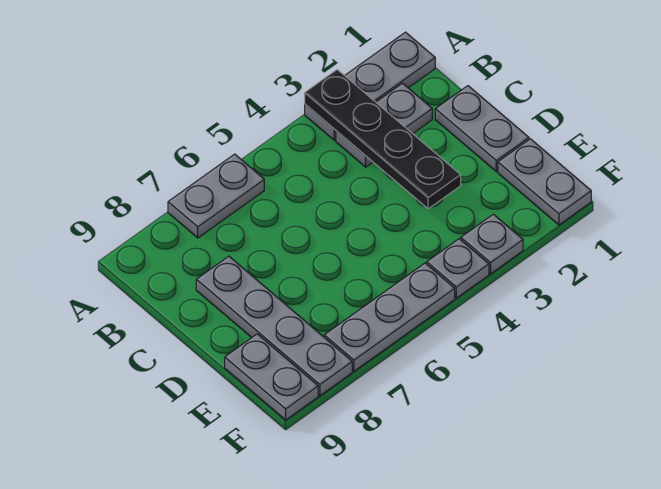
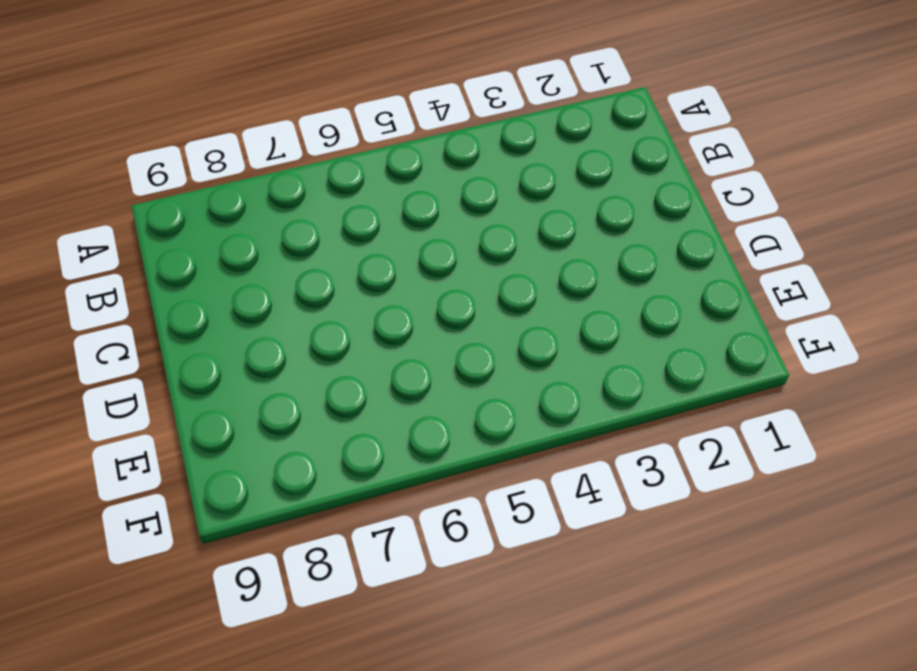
none -> grey plate A1:A3 level 1
none -> grey plate A6:A7 level 1

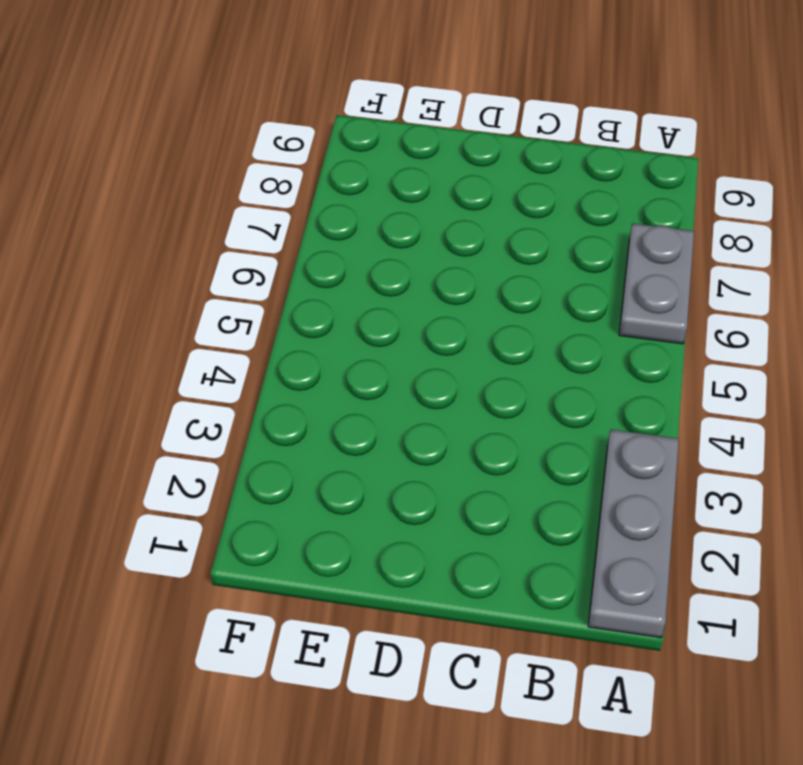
none -> grey plate B2:B3 level 1
none -> grey plate C1:D1 level 1

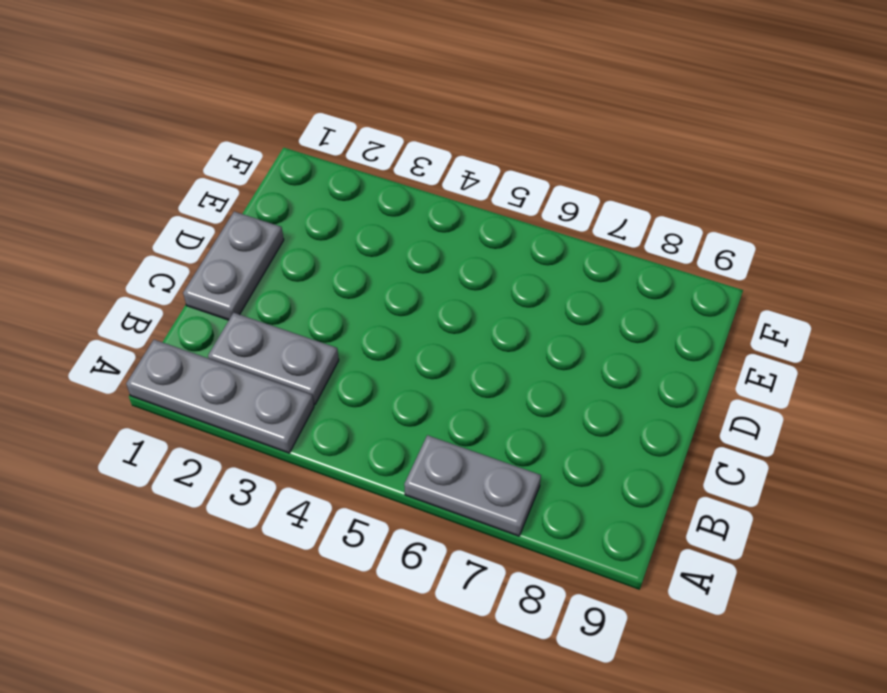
none -> grey plate C8:F8 level 1
none -> grey plate E1:F1 level 1

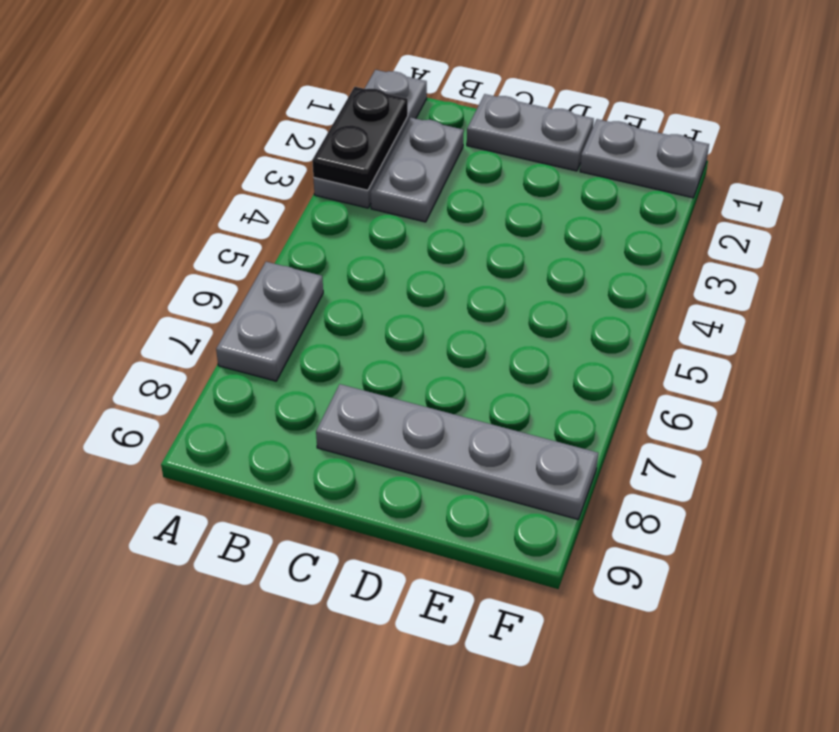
black plate A2:A3 level 2 -> black plate A3:D3 level 2
none -> grey plate E9:F9 level 1
none -> grey plate F3 level 1

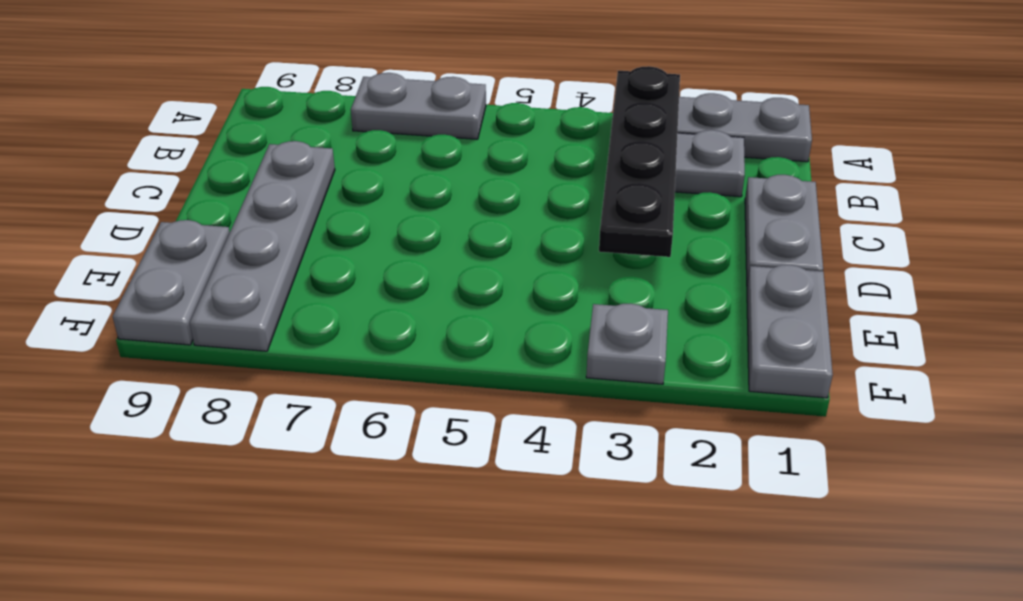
none -> grey plate F4 level 1
none -> grey plate F5:F7 level 1

